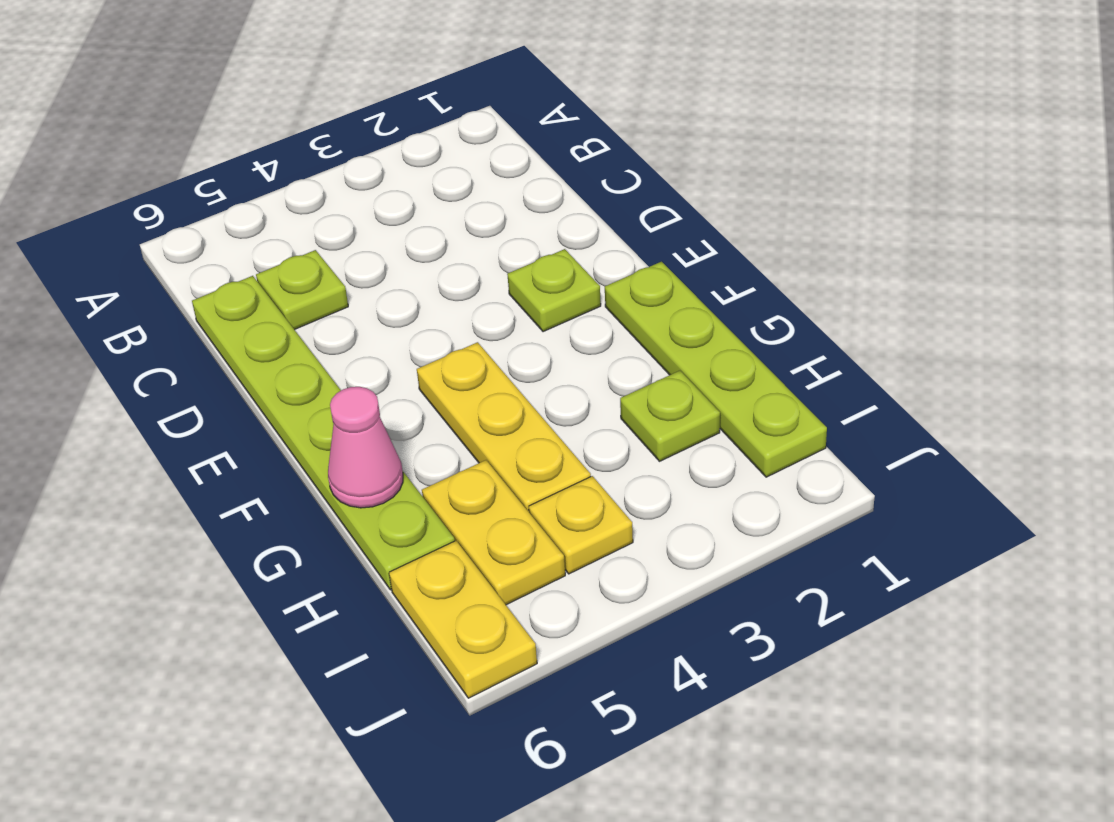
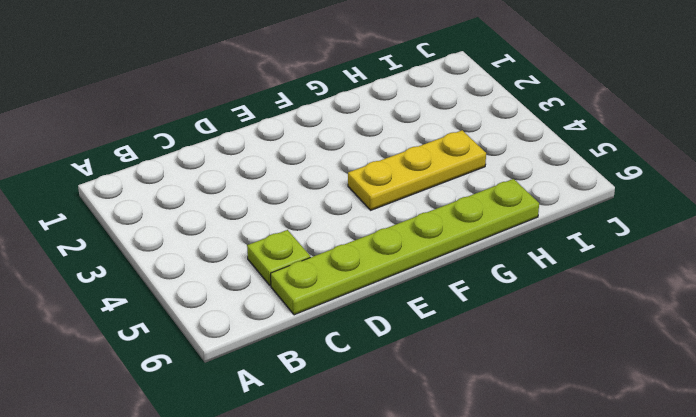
none -> lime plate E2 level 1
none -> lime plate F1:I1 level 1

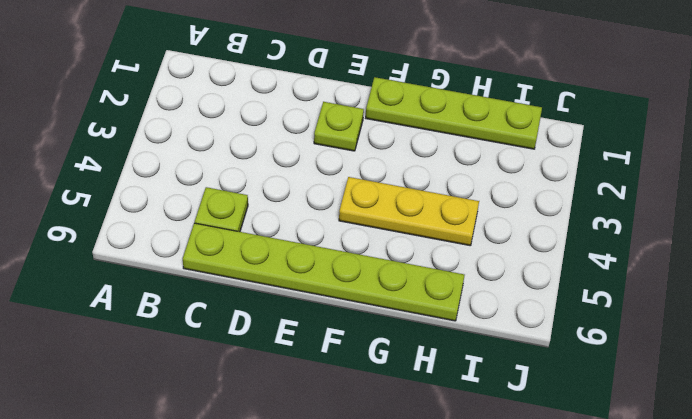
none -> lime plate H2 level 1
none -> yellow plate H5:I5 level 1

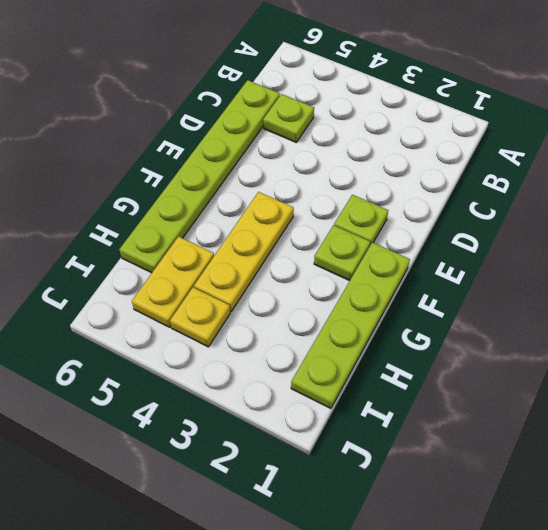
lime plate F2 level 1 -> lime plate H2 level 1
none -> yellow plate I6:J6 level 1
none -> pink cone G6 level 2

